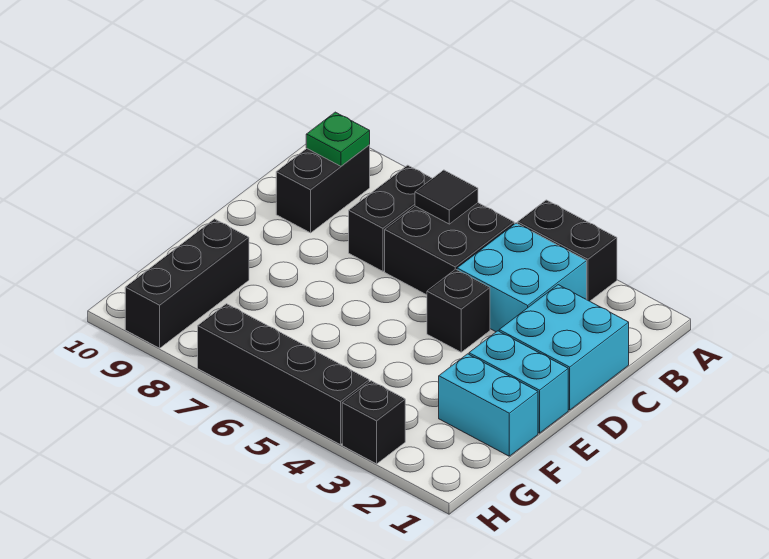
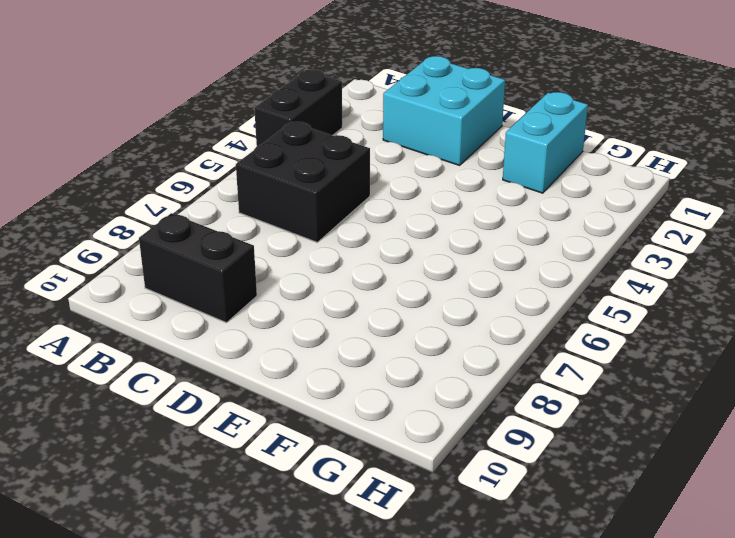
none -> cyan brick B3:C4 level 1
none -> black brick B7:C7 level 1
none -> black brick D4 level 1

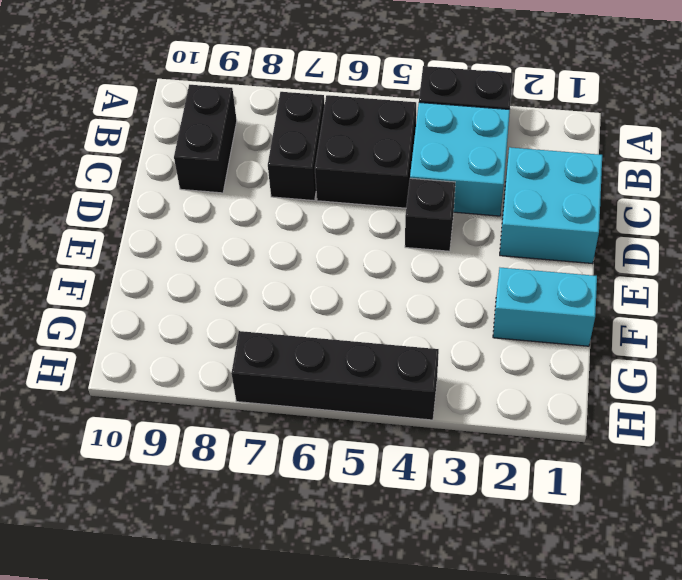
none -> cyan brick E1:E2 level 1
none -> black brick F9:H9 level 1
none -> black brick H3 level 1

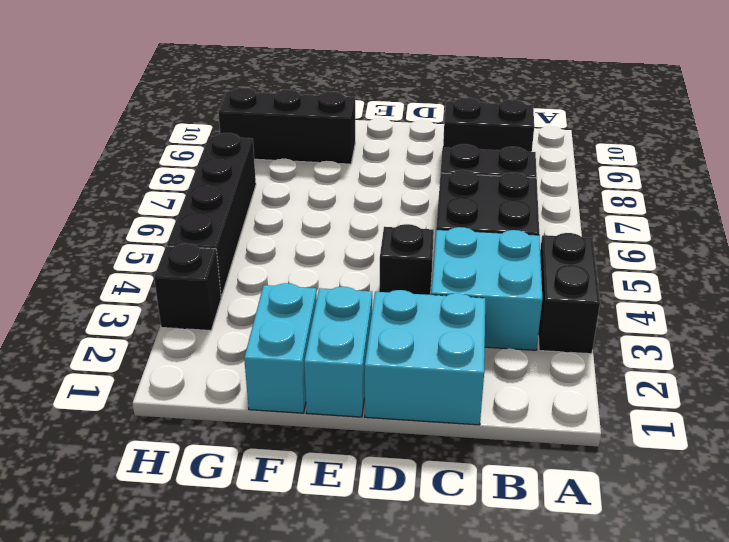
none -> black tile B6 level 2
none -> green plate B9 level 2

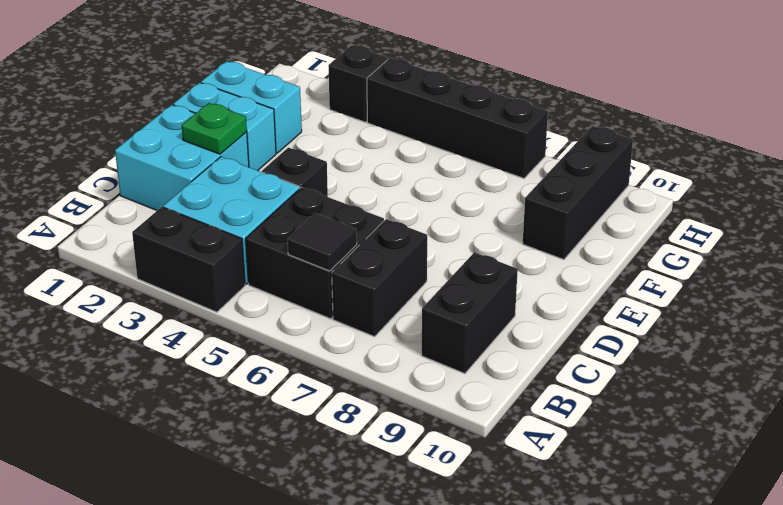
green plate D2 level 2 -> green plate B9 level 2

